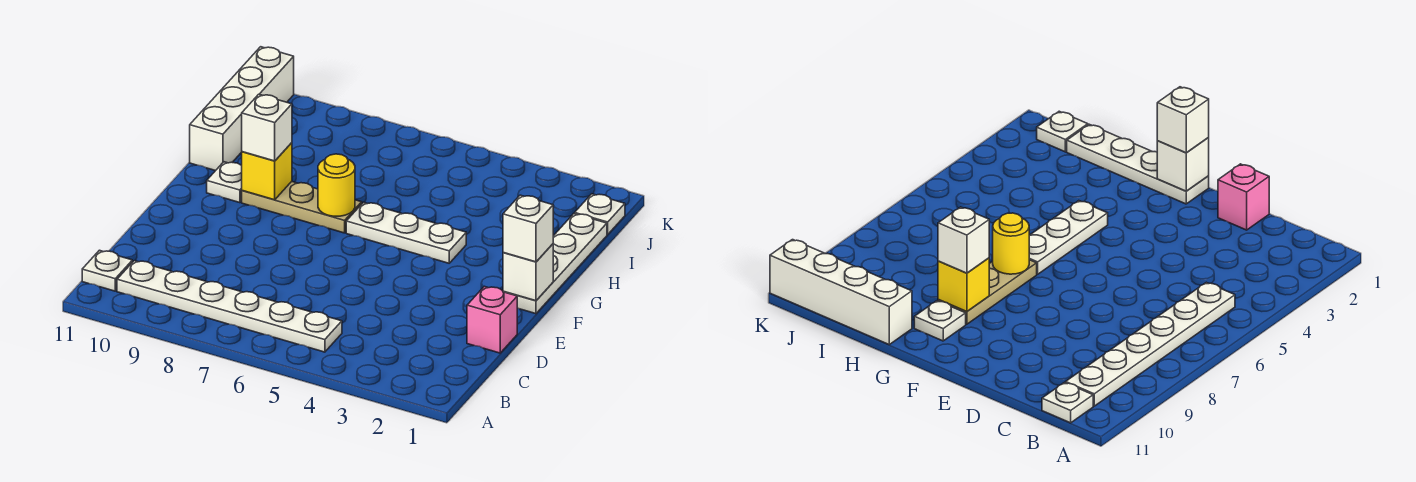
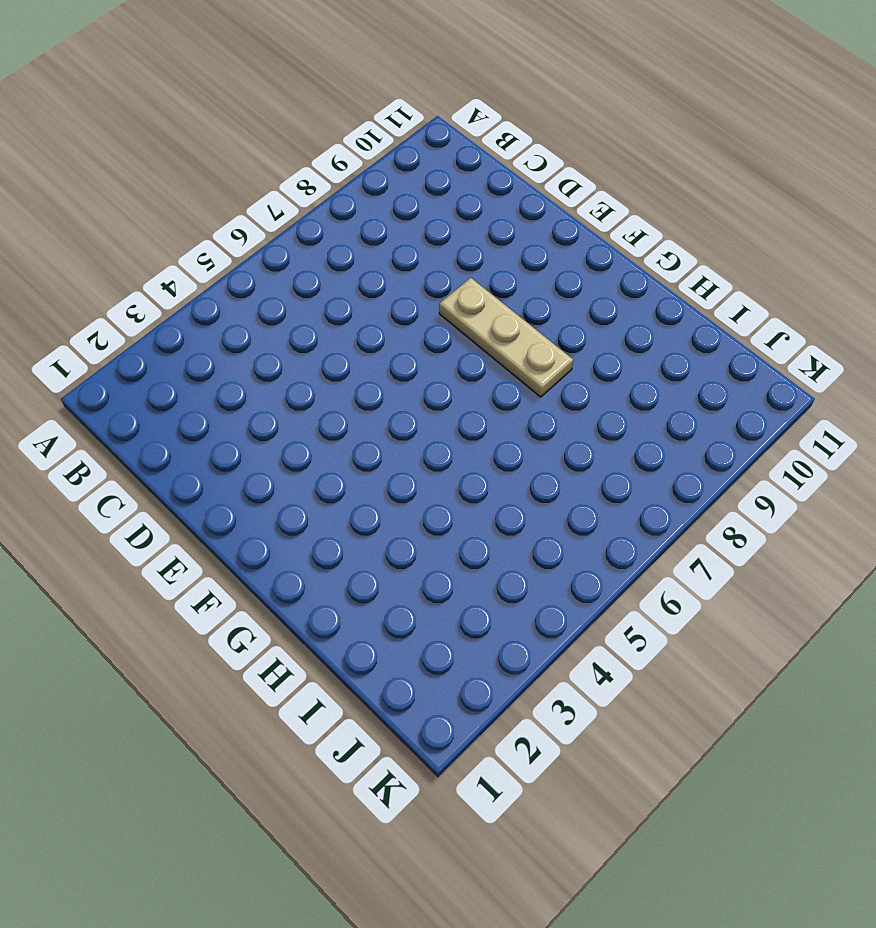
tan plate E8:G8 level 1 -> tan plate G7:G9 level 1
none -> white plate B5:B10 level 1
none -> white plate B11 level 1
none -> pink brick D1 level 1

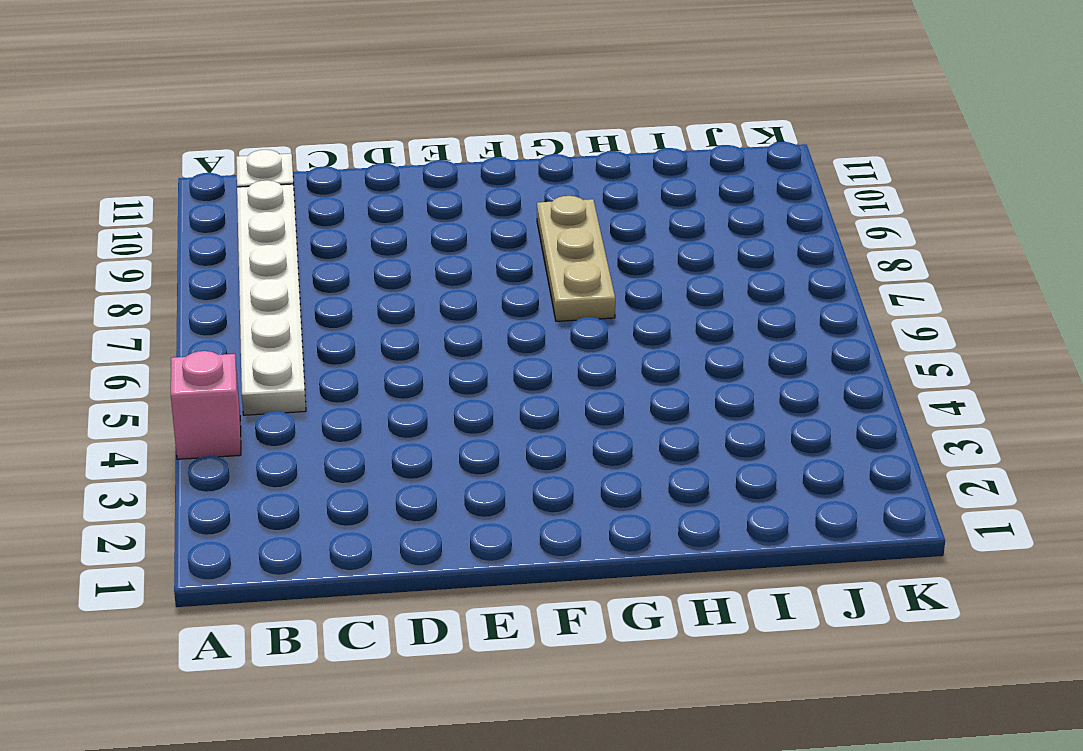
pink brick A4 level 1 -> pink brick D1 level 1
none -> white plate F1:I1 level 1
none -> white plate G4:G6 level 1
none -> white plate G10 level 1

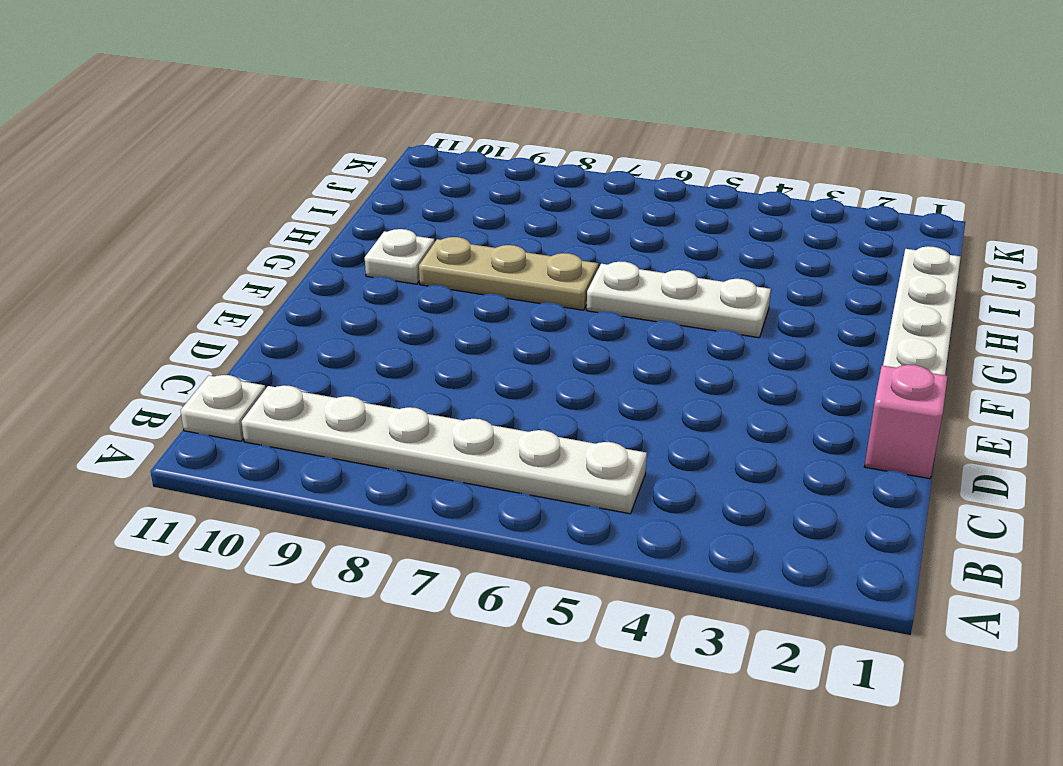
none -> white brick H11:K11 level 1
none -> white plate J1 level 1
none -> white brick F1 level 2

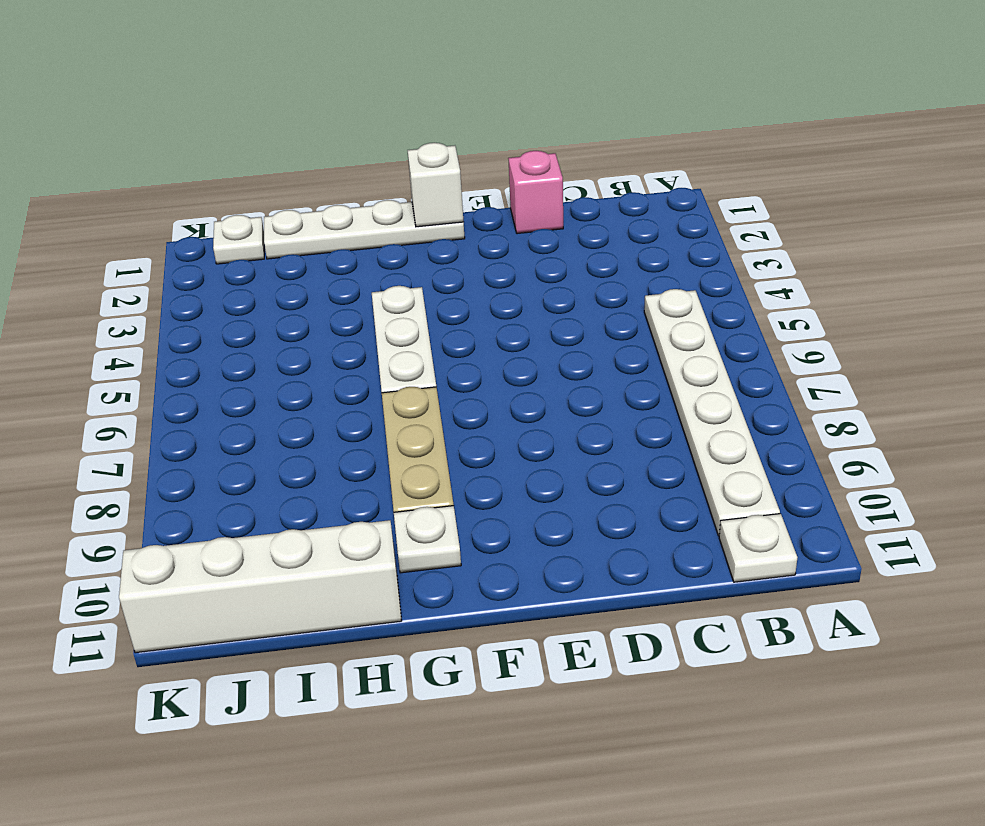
none -> yellow round brick G7 level 2
none -> yellow brick G9 level 2
none -> white brick F1 level 3

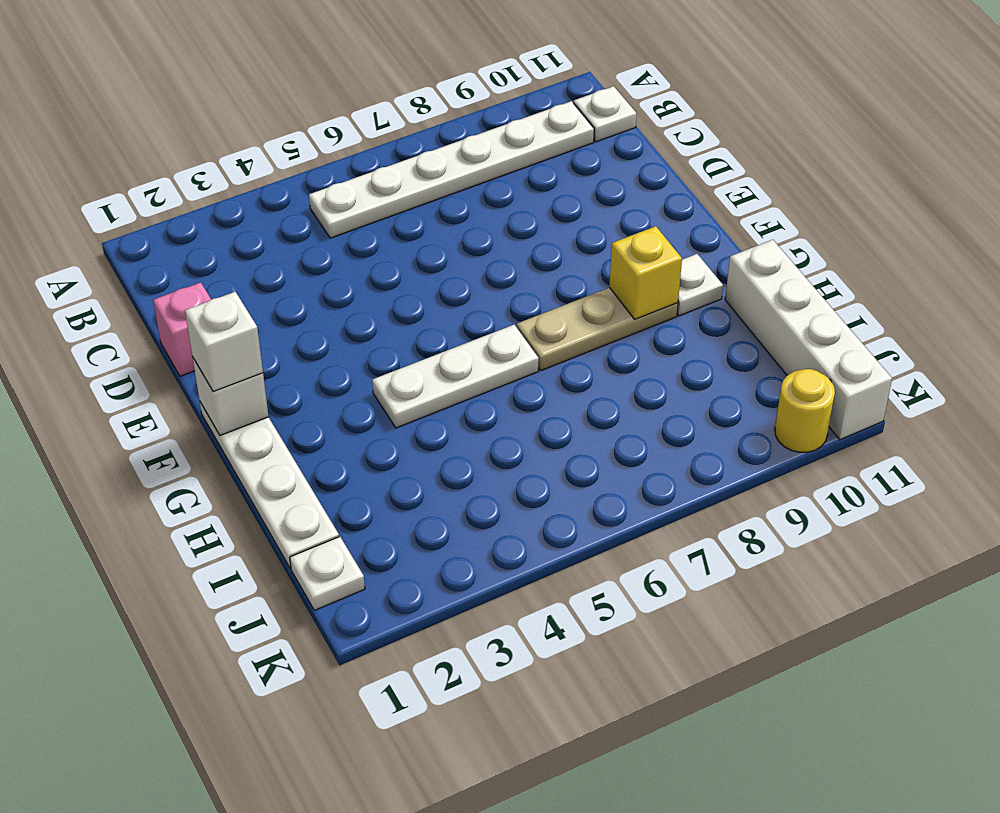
yellow round brick K10 level 1 -> yellow round brick G7 level 2
none -> white brick G9 level 3

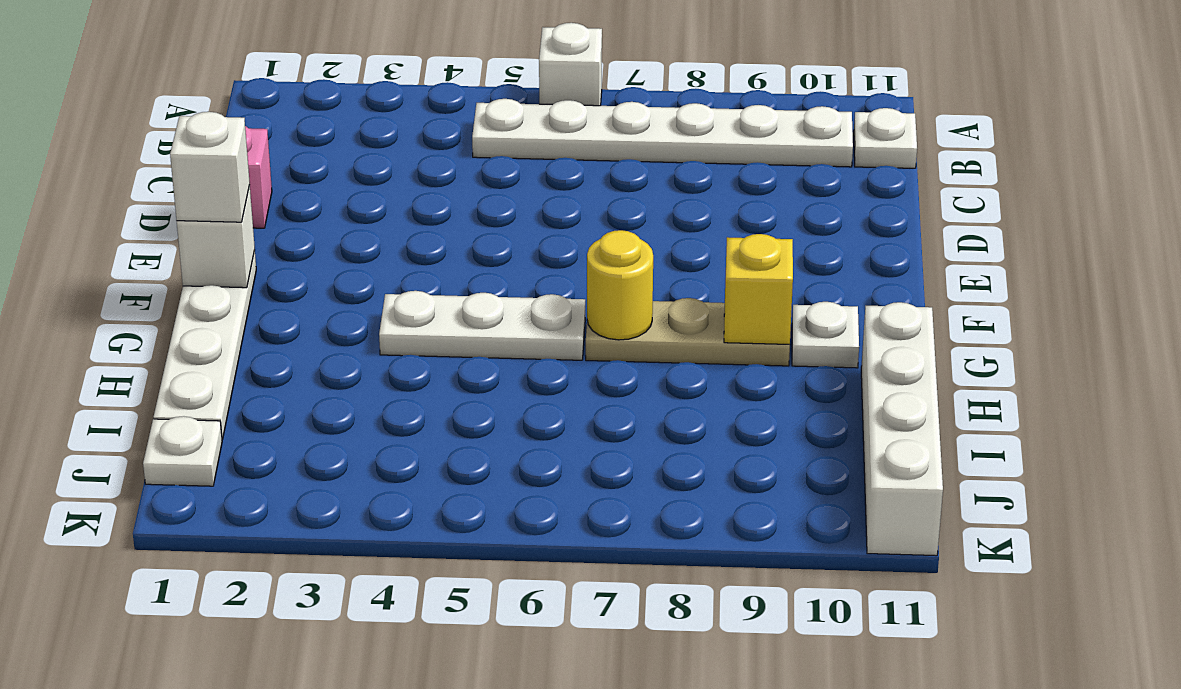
white brick A6 level 1 -> white brick G9 level 3

